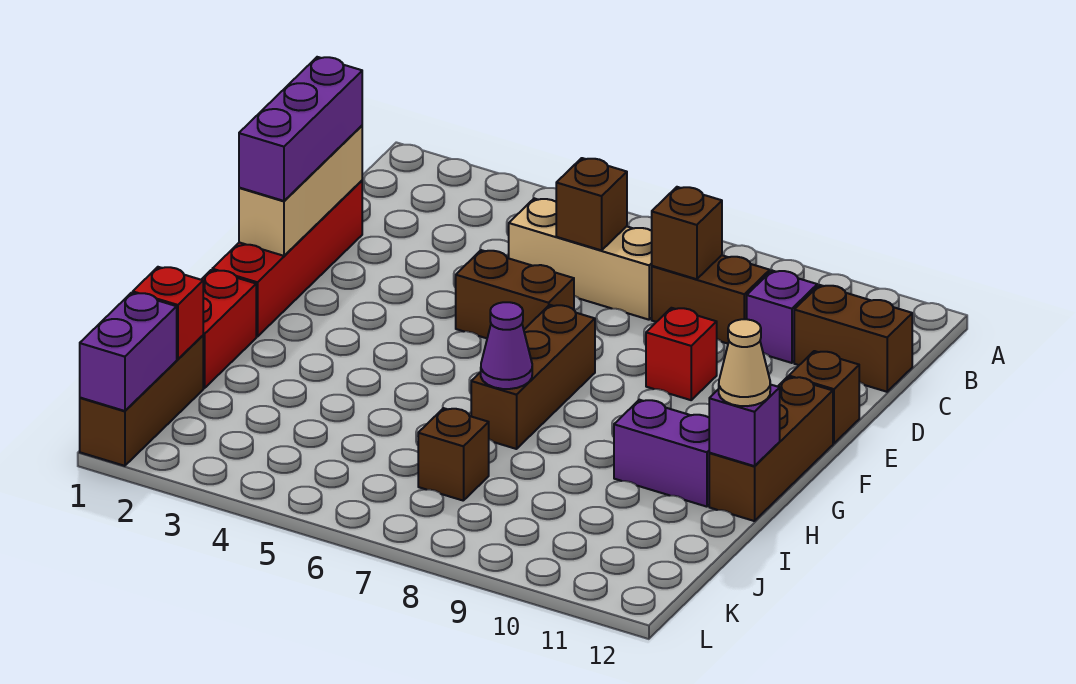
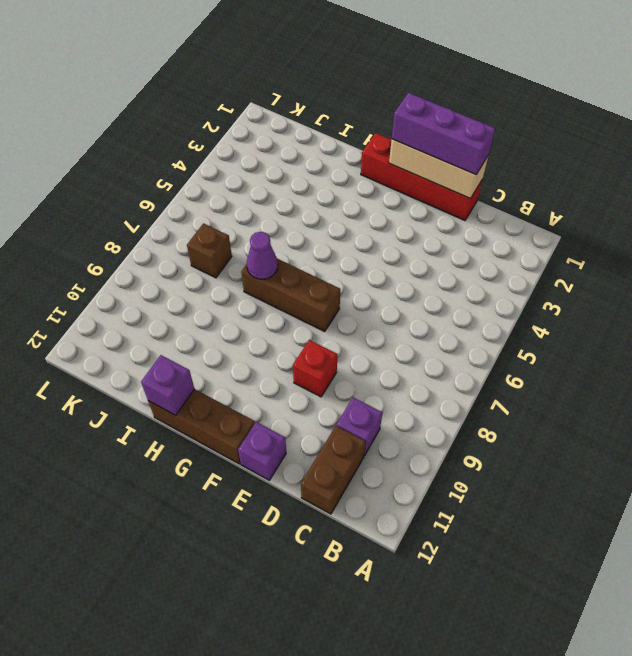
purple brick E12 level 1 -> brown brick E12 level 1
none -> tan brick C5:C7 level 1
none -> brown brick C8:C9 level 1
none -> brown brick E5:E6 level 1

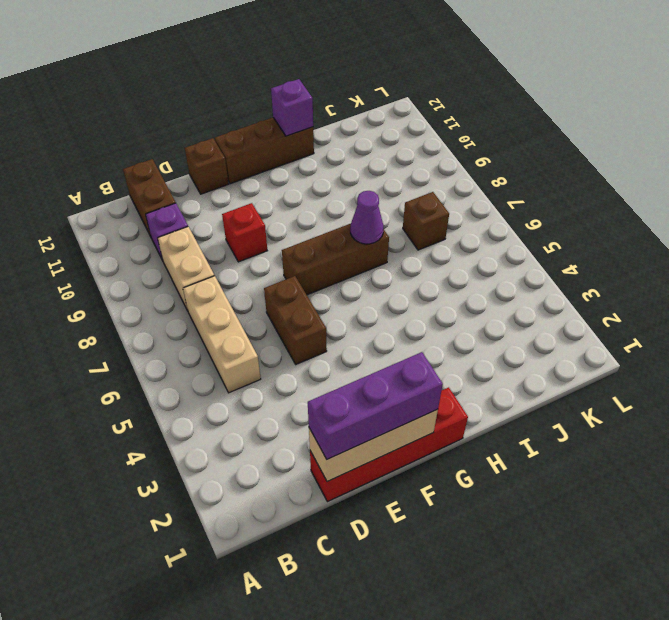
tan brick C8:C9 level 1 -> brown brick C8:C9 level 1
none -> red brick H1:I1 level 1
none -> purple brick H10:H11 level 1
none -> brown brick J1:L1 level 1

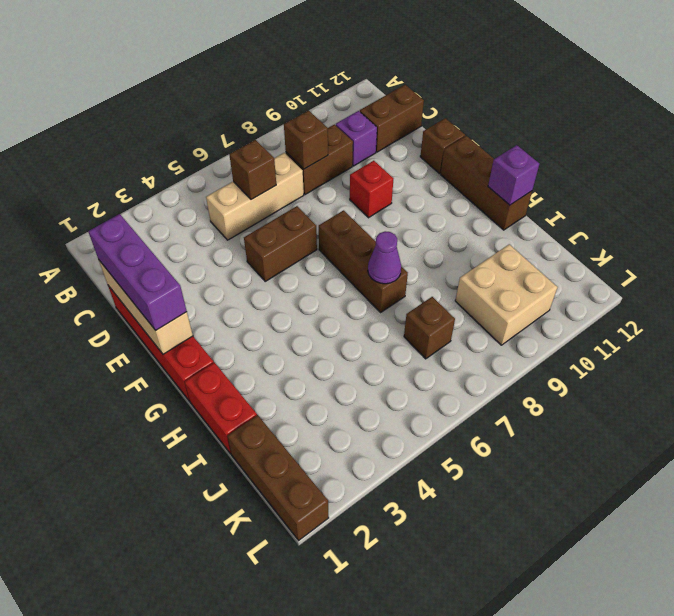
tan brick J9:K10 level 1 -> none
none -> purple brick H10:H11 level 1
none -> red brick J1 level 2
none -> purple brick K1:L1 level 2

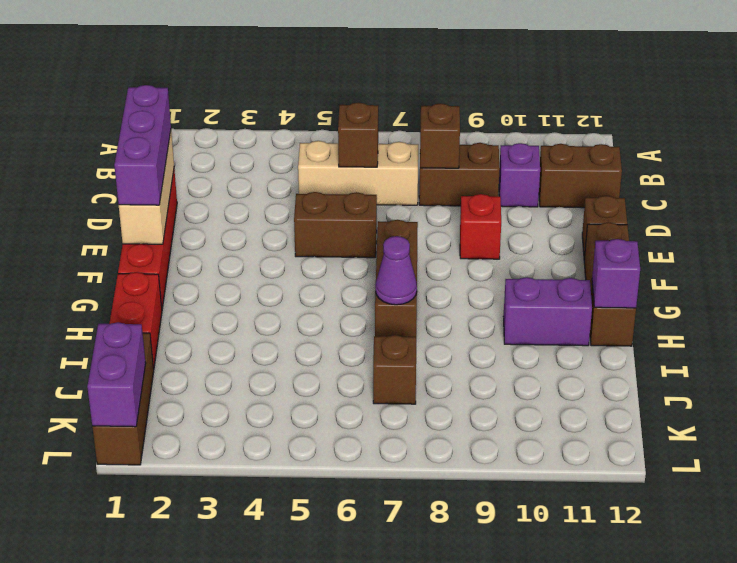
none -> red brick J1 level 2
none -> tan cone H12 level 3

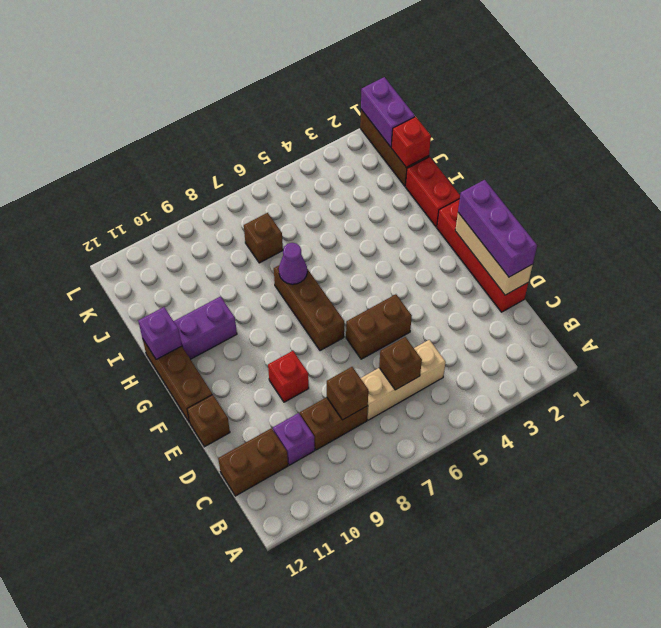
none -> tan cone H12 level 3

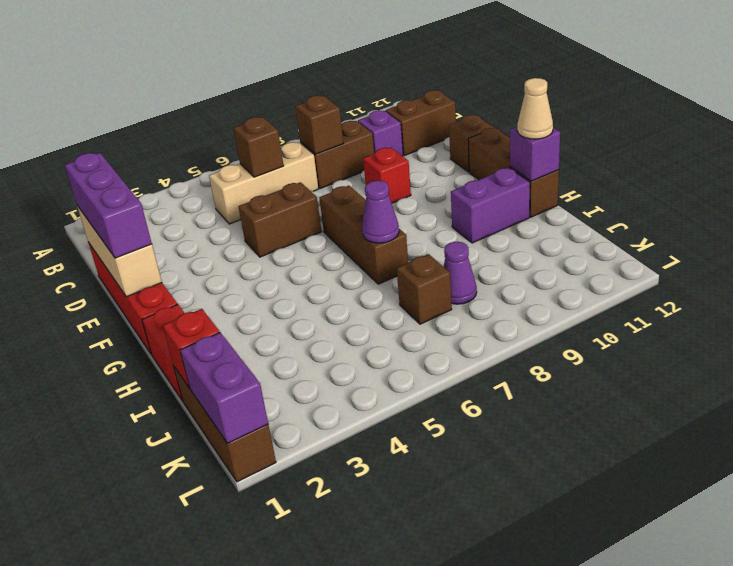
purple cone J8 level 1 -> none

